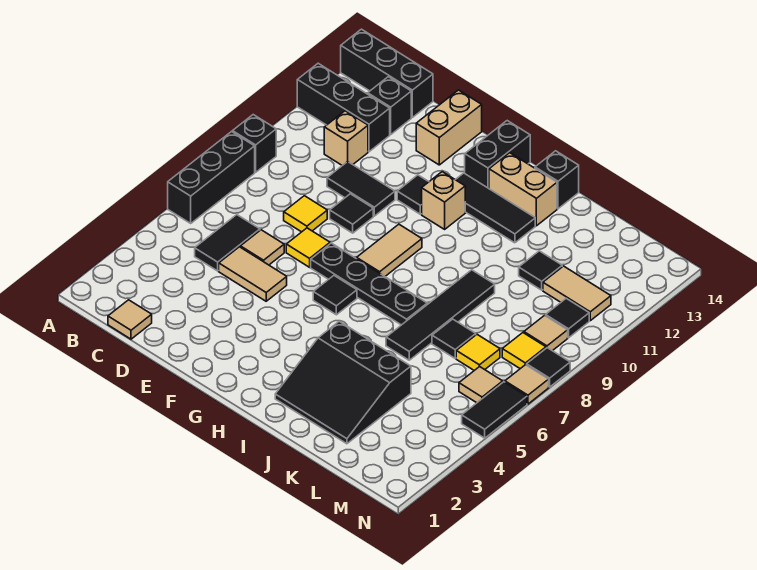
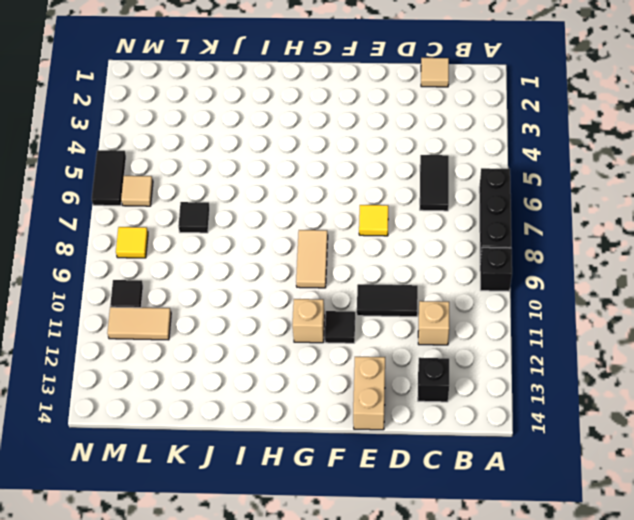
none -> black brick A12:C12 level 1
none -> black brick A14:C14 level 1
none -> tan tile D5:E5 level 1
none -> tan tile D6 level 1

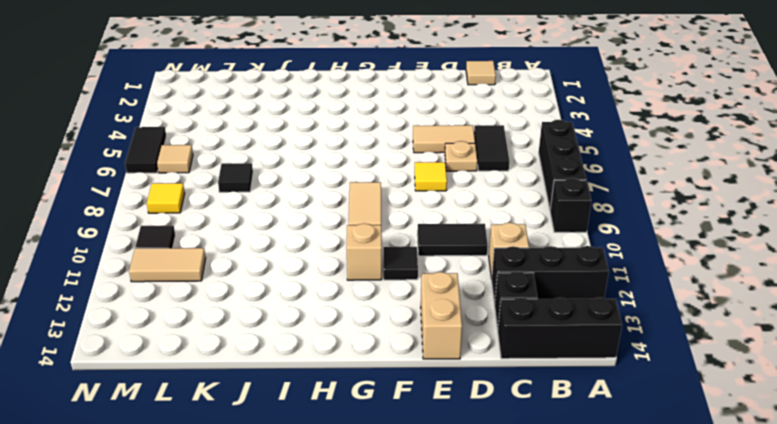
tan plate D6 level 1 -> tan tile D6 level 1
none -> yellow tile D8 level 1
none -> black tile E9 level 1
none -> black plate F7:I7 level 1
none -> black tile G6 level 1

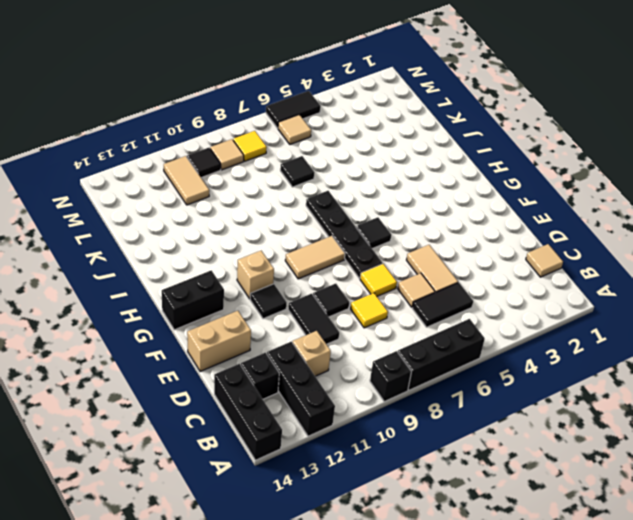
none -> black tile G12:I12 level 1
none -> tan brick H13:I13 level 1
none -> black slope I2:K4 level 1 top 4
none -> black brick I14 level 1

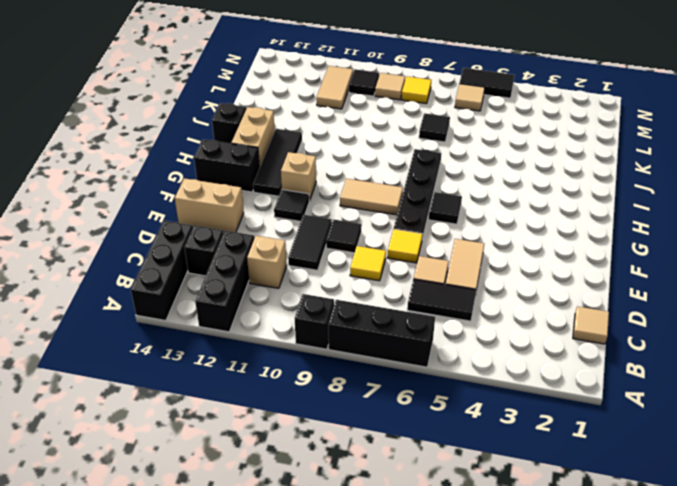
none -> black slope I2:K4 level 1 top 4
none -> black tile J6:J9 level 1
none -> black tile K11 level 1
none -> yellow tile L7 level 1

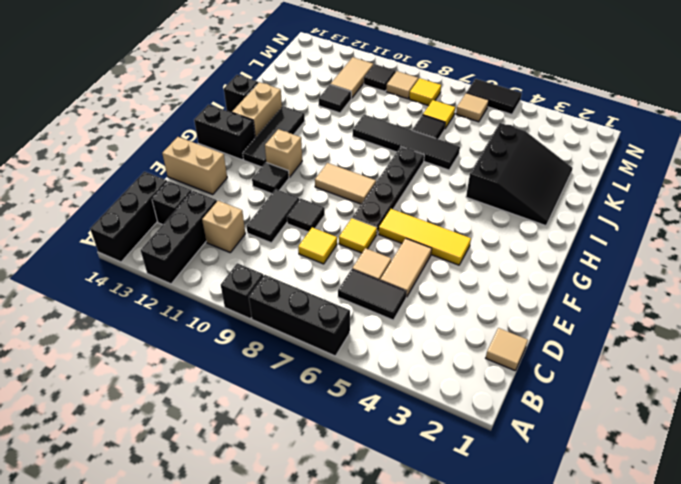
yellow tile F4:F6 level 1 -> none
none -> black tile G6 level 1
none -> tan tile N7 level 1
none -> black tile N8 level 1

